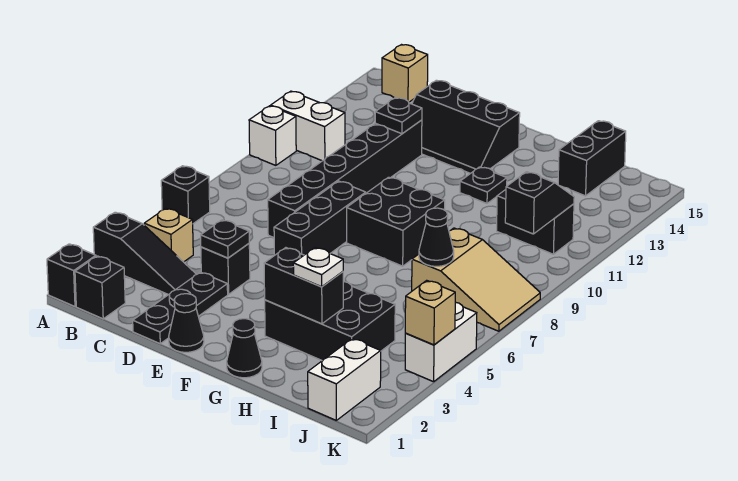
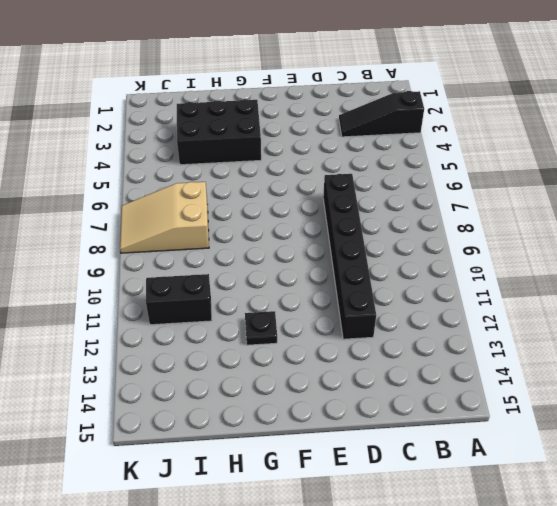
none -> black brick A1 level 1
none -> black brick A6 level 1
none -> white brick A10 level 1
none -> white brick A11:B11 level 1

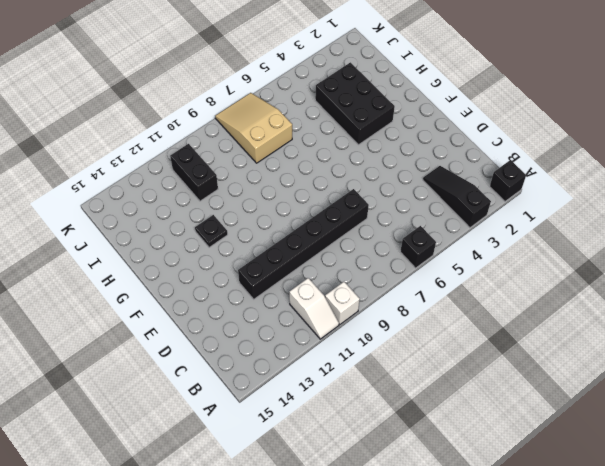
white slope A11:B11 level 1 top B -> white brick A11:B11 level 1
none -> black brick B1 level 1
none -> tan brick B4 level 1
none -> tan brick B15 level 1
none -> black plate D1:D3 level 1

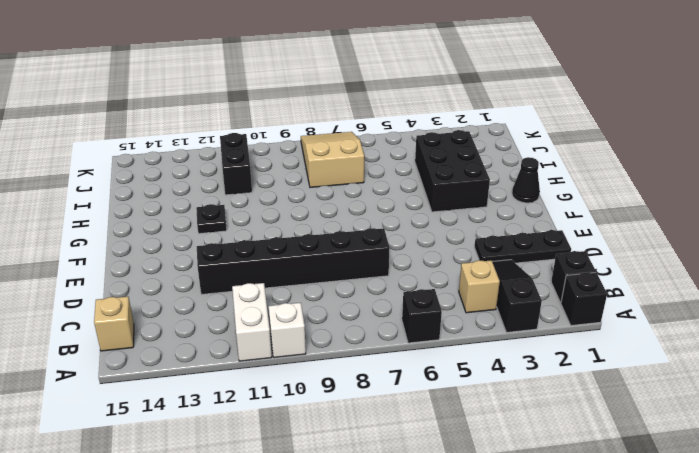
none -> black brick D4 level 1
none -> black slope D13:F14 level 1 top 14
none -> black cone E1 level 1
none -> black brick E6:E8 level 1

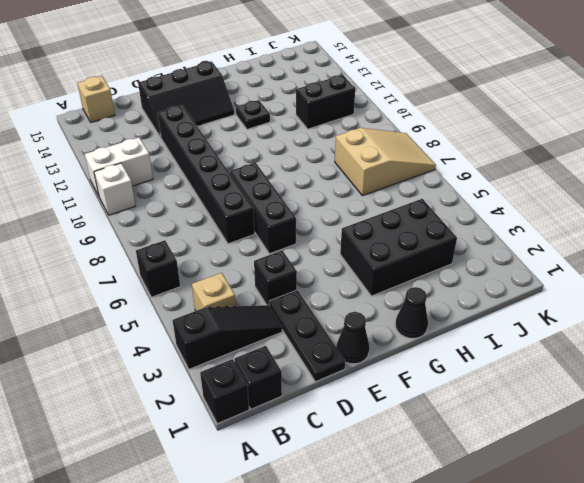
none -> black brick F8:G9 level 1
none -> black brick I14:I15 level 1
none -> white brick J1:J2 level 1
none -> white brick K4:K5 level 1

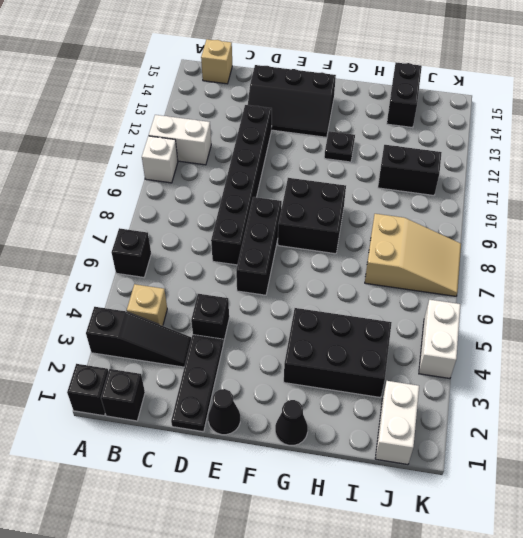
none -> black plate D4 level 2
none -> black plate D12 level 2
none -> black brick G3:H3 level 2
none -> black cone I7 level 2

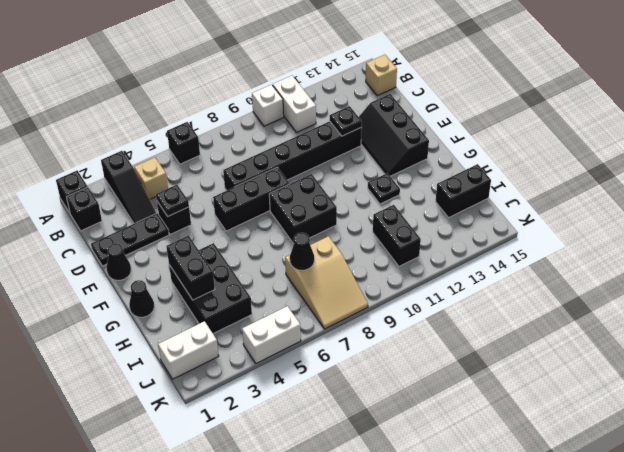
none -> black slope J10:J11 level 2 top 10
none -> tan brick K4 level 2
none -> white plate H3 level 3

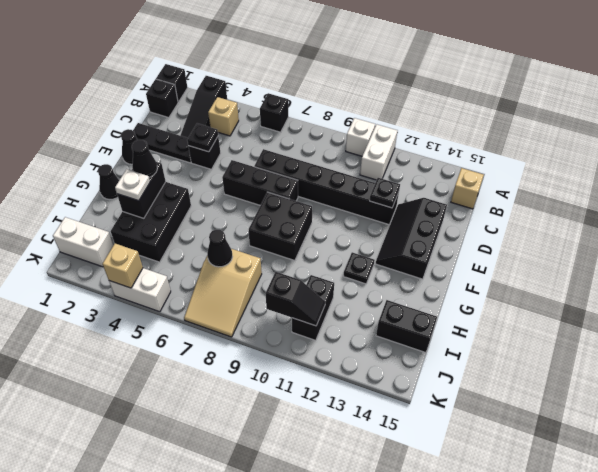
black cone G3 level 3 -> none

